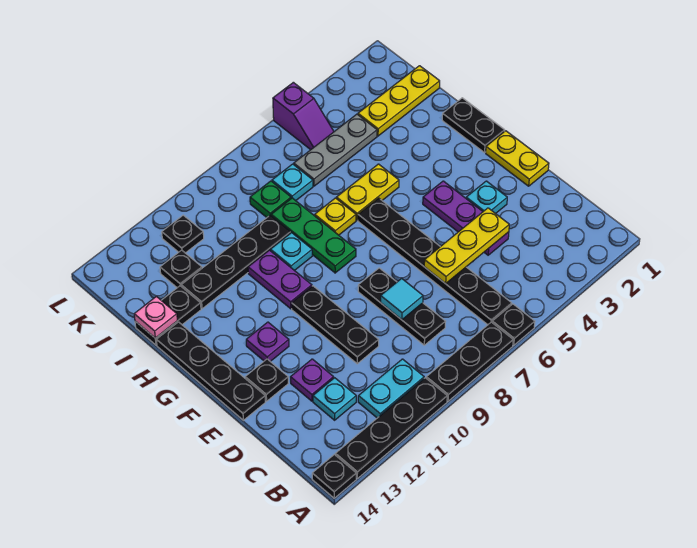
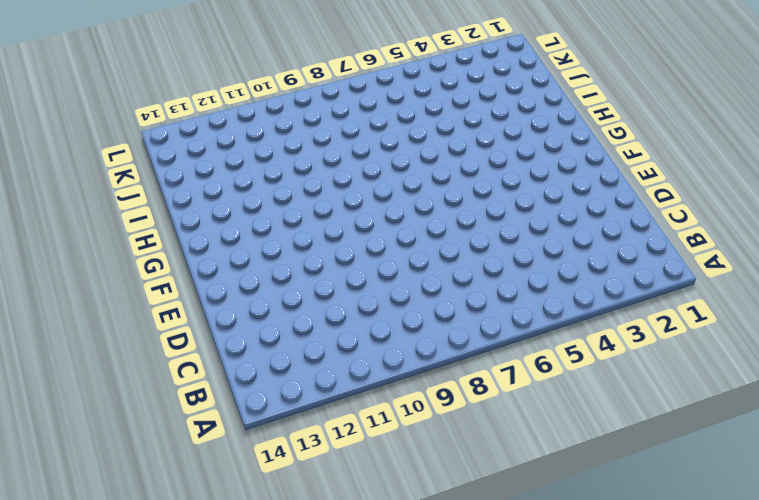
none -> black plate A6 level 1
none -> black plate A7:A9 level 1
none -> black plate A10:A13 level 1
none -> black plate A14 level 1

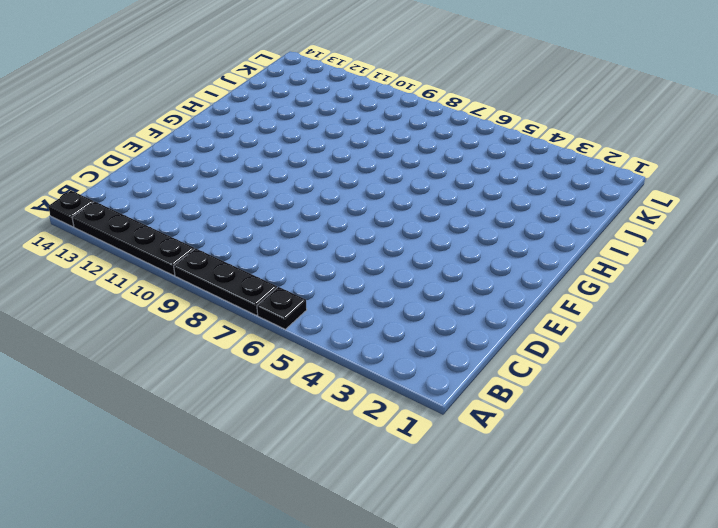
none -> black plate B6:G6 level 1
none -> cyan plate B10:B11 level 1
none -> black plate C8:E8 level 1
none -> cyan plate C12 level 1

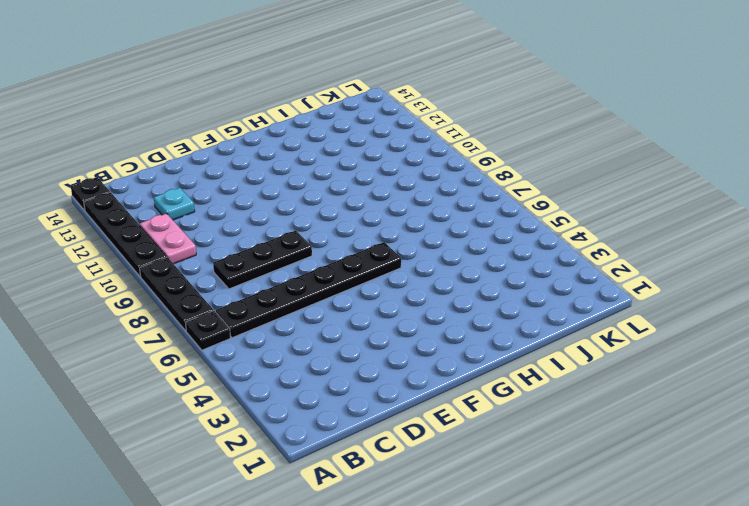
pink plate B10:B11 level 1 -> cyan plate B10:B11 level 1
none -> purple plate D4:F4 level 1
none -> black plate D10:F10 level 1
none -> purple plate D12 level 1
none -> yellow plate E1:F1 level 1

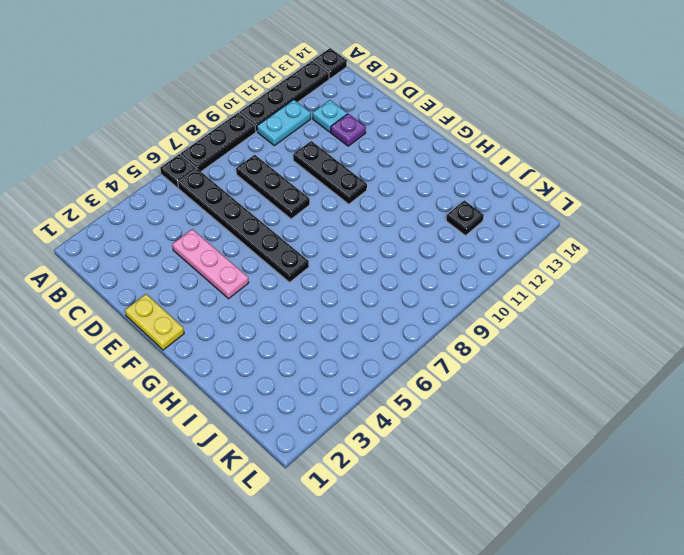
pink plate D4:F4 level 1 -> purple plate D4:F4 level 1
none -> cyan plate E3 level 1
none -> black plate E13 level 1
none -> black plate E14:H14 level 1
none -> purple plate F12 level 1

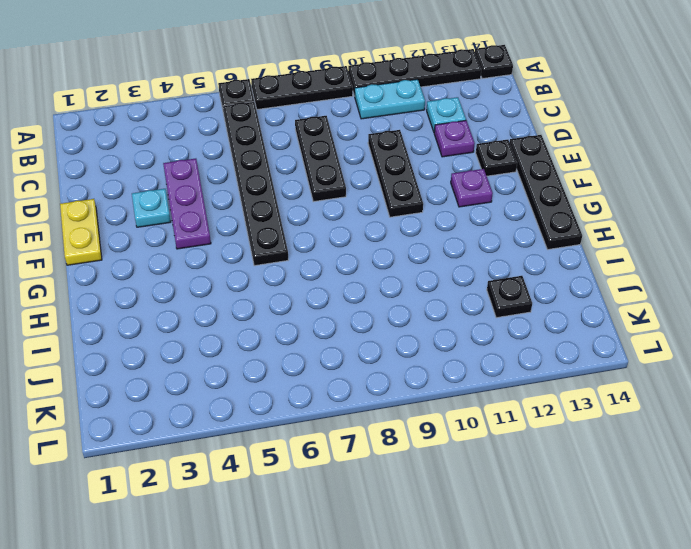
none -> black plate G1:H1 level 1
none -> green plate G8:I8 level 1
none -> purple plate G10:H10 level 1
none -> yellow plate H5:H6 level 1

